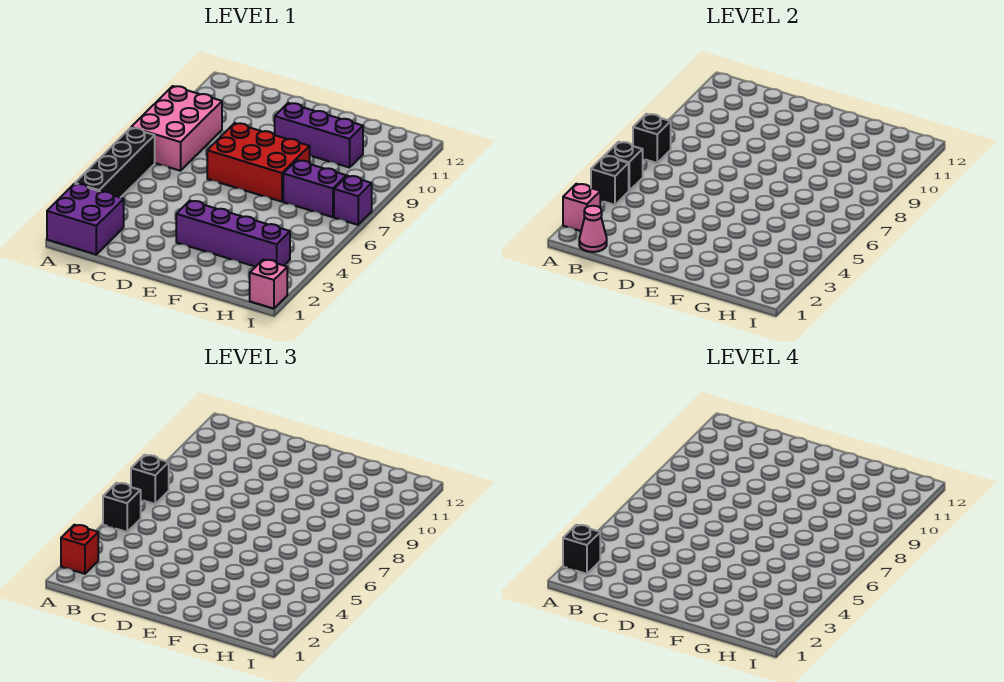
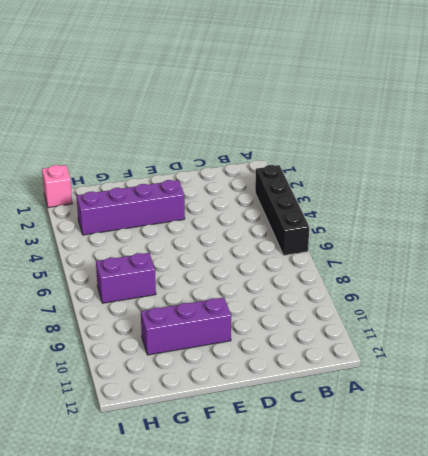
none -> purple brick A1:B2 level 1
none -> pink brick A7:B9 level 1
none -> red brick D7:F8 level 1

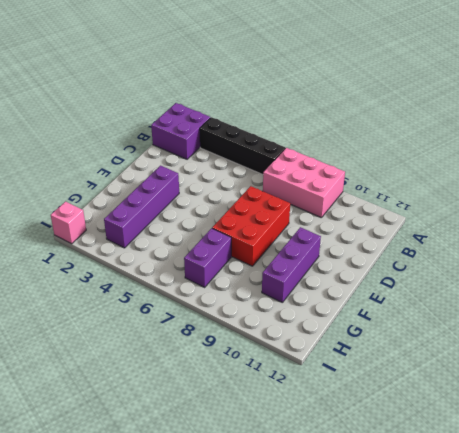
none -> purple brick I7 level 1
none -> pink brick A2 level 2
none -> black brick A4 level 2

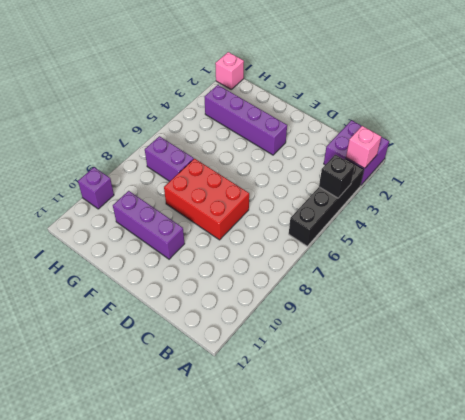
purple brick I10 level 1 -> purple brick I7 level 1
none -> pink brick A7:B9 level 1
none -> black brick A5 level 2
none -> black brick A7 level 2

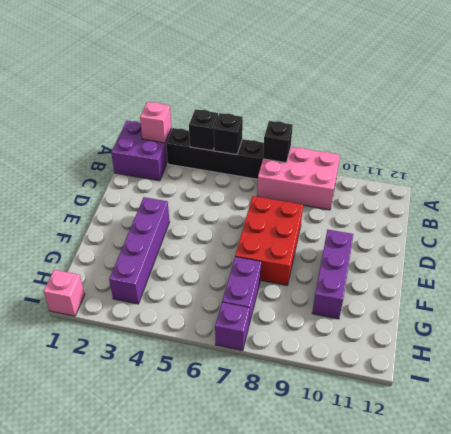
none -> pink cone B1 level 2
none -> red brick A2 level 3
none -> black brick A5 level 3

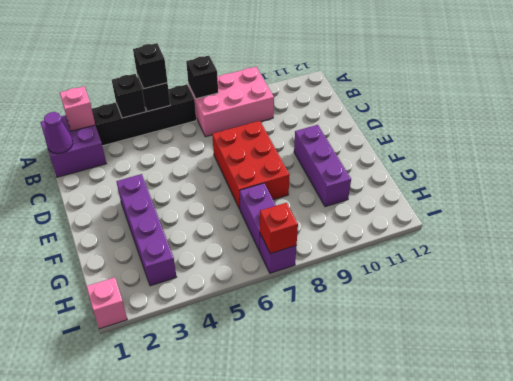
purple cone B1 level 2 -> pink cone B1 level 2
red brick I7 level 2 -> red brick A2 level 3
none -> black brick A7 level 3
none -> black brick A2 level 4

